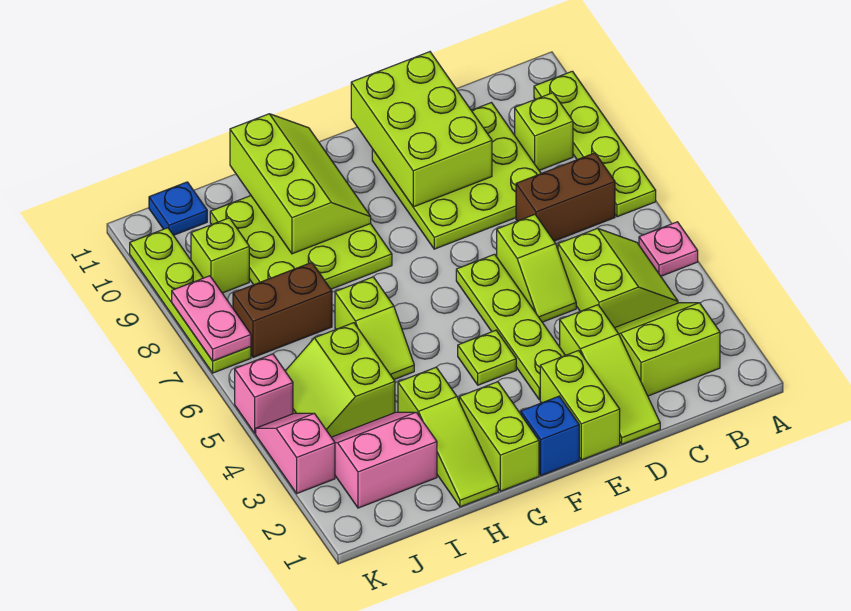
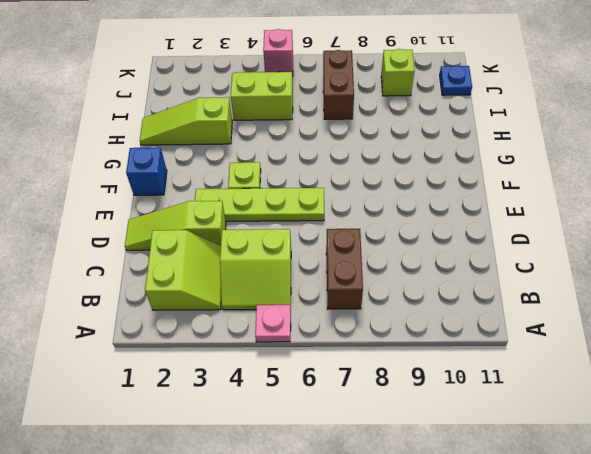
none -> lime plate A7:A10 level 1
none -> lime brick B9 level 1
none -> lime plate C8:E10 level 1

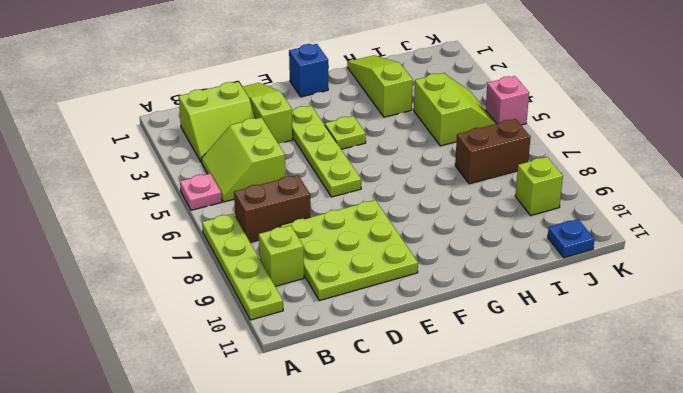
none -> lime slope D5:D6 level 1 top 6
none -> lime brick E1:E2 level 1
none -> lime brick G1:G2 level 1

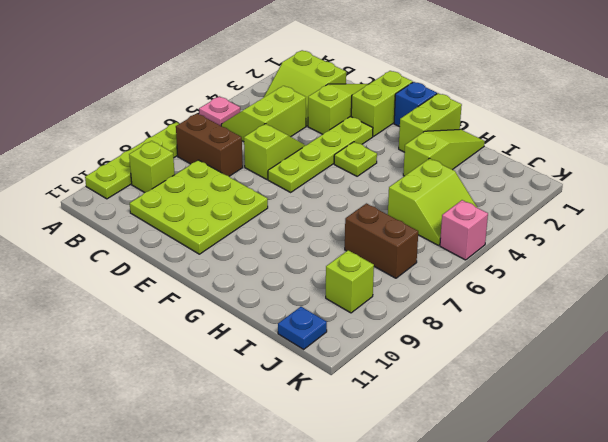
none -> lime plate G8:I10 level 1
none -> lime slope H5:H6 level 1 top 6
none -> pink slope I2:J3 level 1 top 2

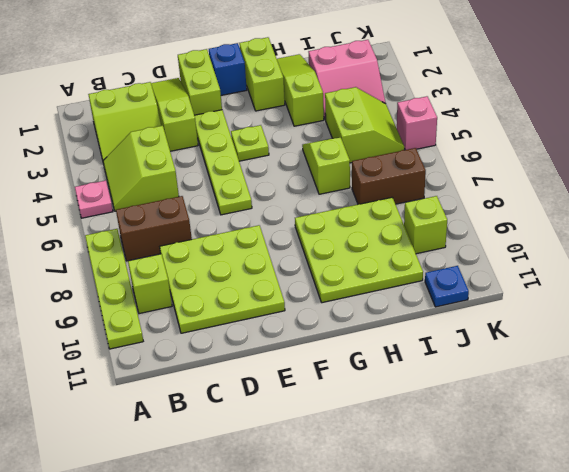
none -> lime slope D5:D6 level 1 top 6
none -> pink slope K3:K4 level 1 top 3
none -> lime plate K7:K10 level 1

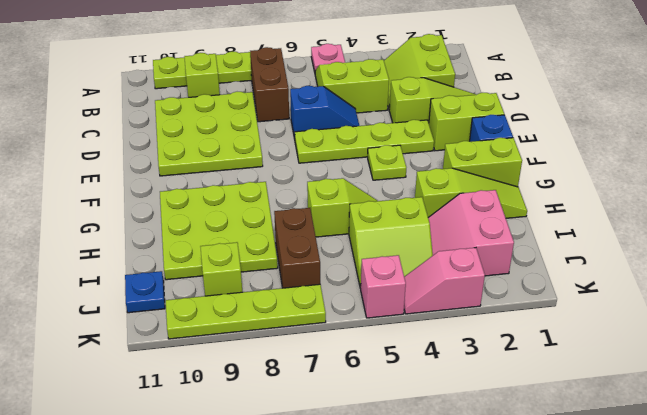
blue slope D5:D6 level 1 top 6 -> lime slope D5:D6 level 1 top 6
none -> lime brick D9:E11 level 2
none -> lime slope G9:H11 level 2 top H
none -> pink plate K7:K8 level 2

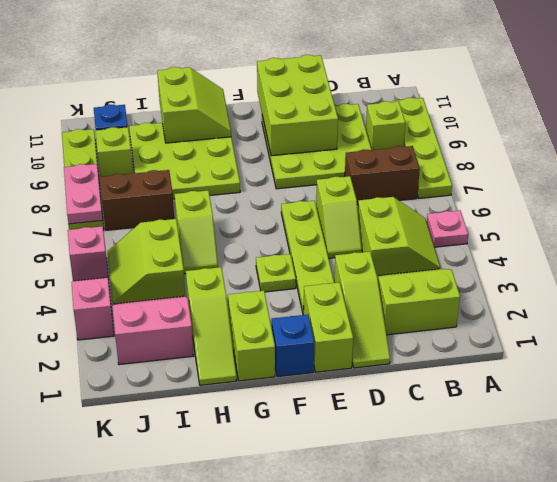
lime slope G10:H11 level 2 top H -> lime slope G9:H11 level 2 top H

